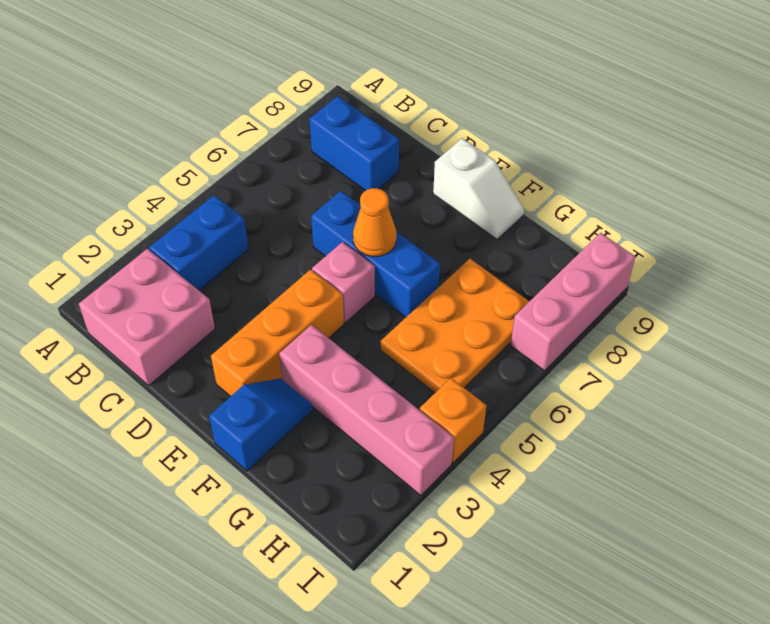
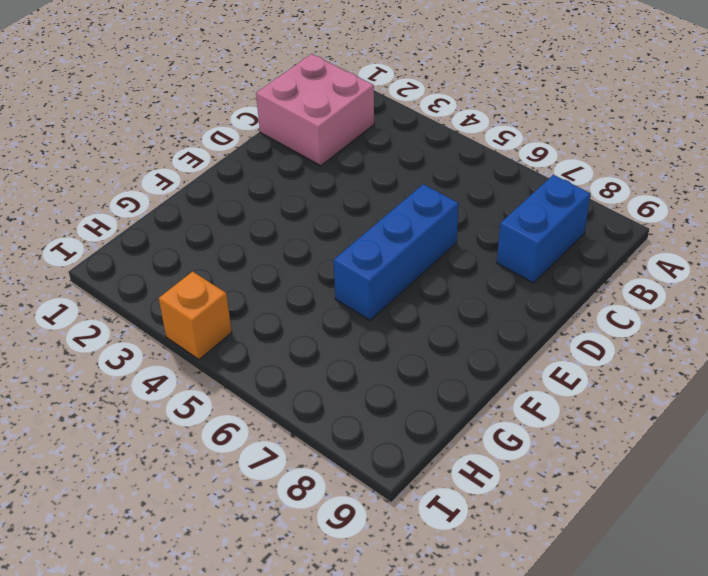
none -> blue brick B3:B4 level 1
none -> orange brick E2:E4 level 1
none -> pink brick E5 level 1

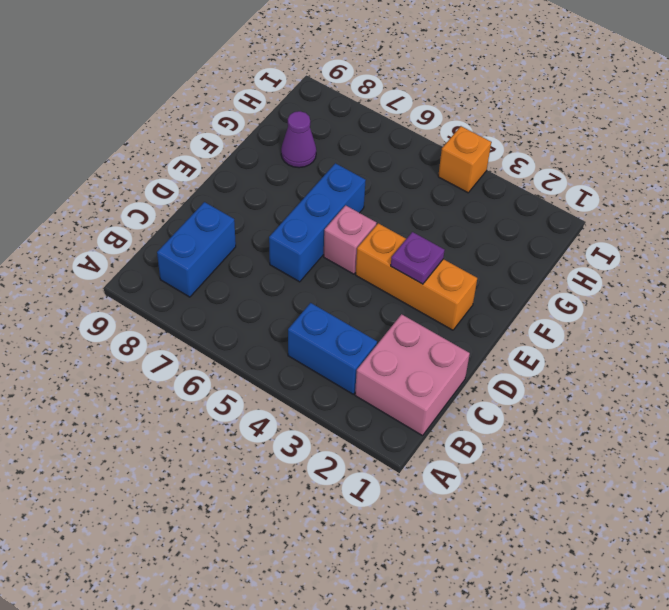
purple plate E3 level 2 -> none
purple cone G8 level 1 -> none
none -> white slope E9:F9 level 1 top E
none -> blue slope F1:F2 level 1 top 1
none -> pink brick F3:I3 level 1

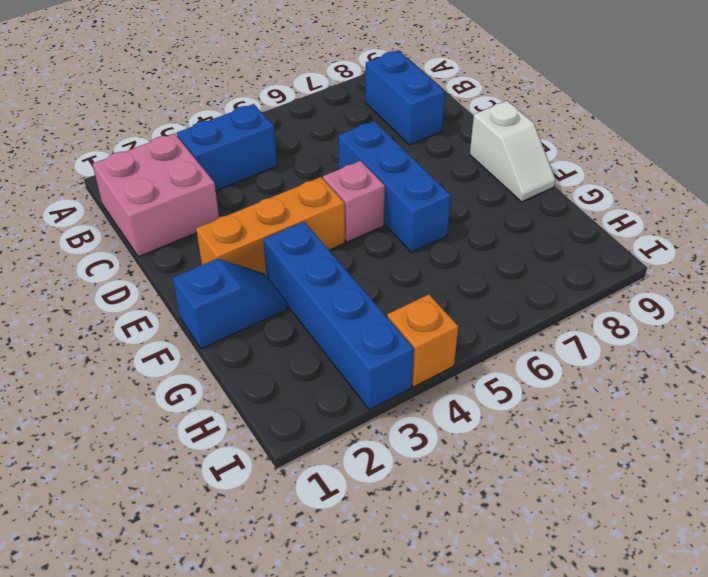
blue brick F3:I3 level 1 -> pink brick F3:I3 level 1
none -> orange plate G5:H7 level 1
none -> pink brick I7:I9 level 1
none -> orange cone E6 level 2

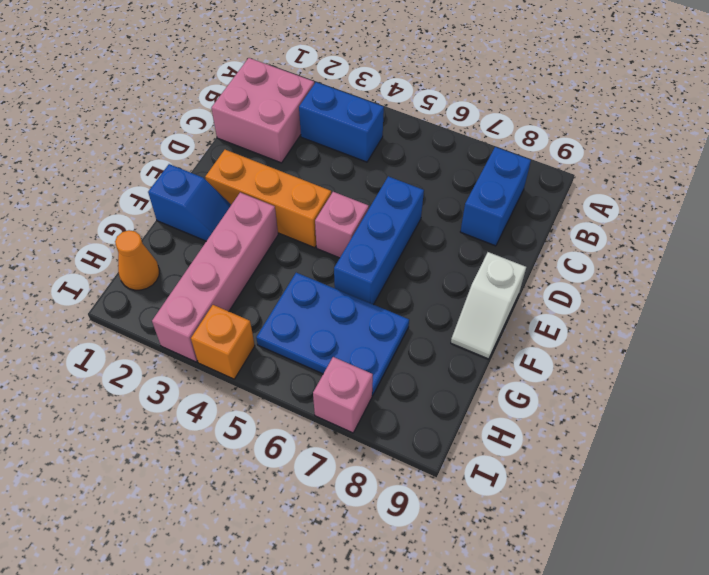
blue plate G5:H7 level 1 -> orange plate G5:H7 level 1
orange cone H1 level 1 -> orange cone E6 level 2
pink brick I7 level 1 -> pink brick I7:I9 level 1

